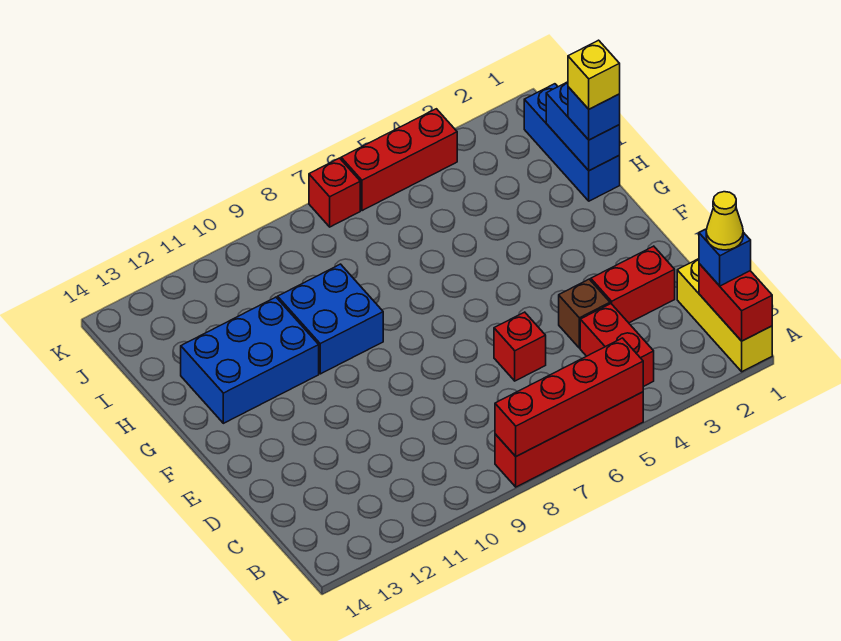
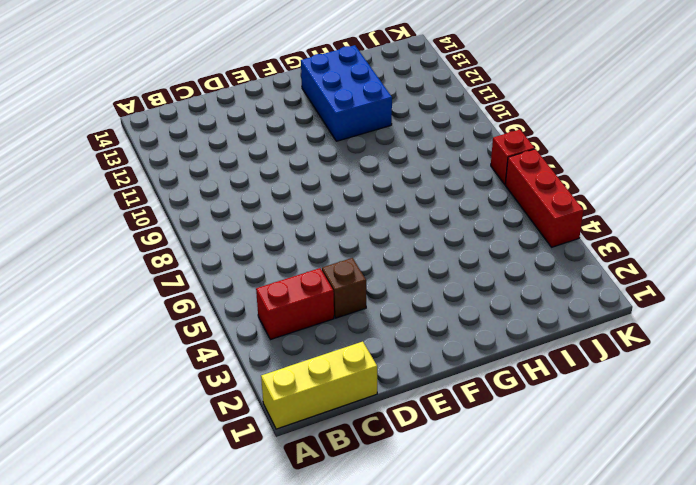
none -> red brick A5:A8 level 1
none -> red brick D2:D3 level 1
none -> red brick D6 level 1

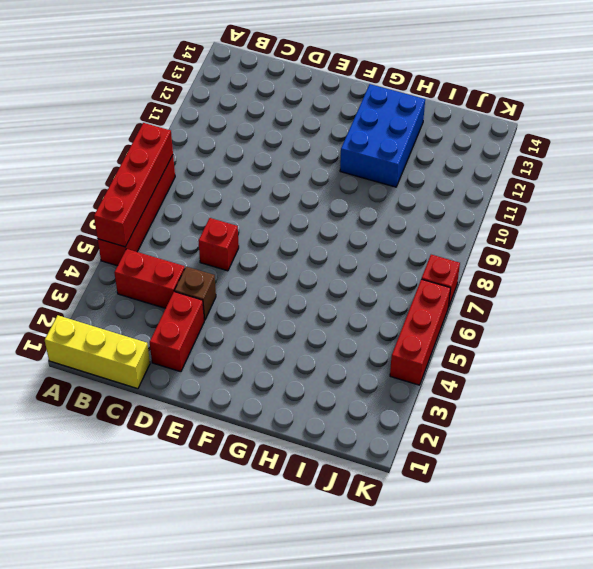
none -> blue brick G9:H10 level 1
none -> blue brick H1:J1 level 1
none -> red brick A1:B1 level 2

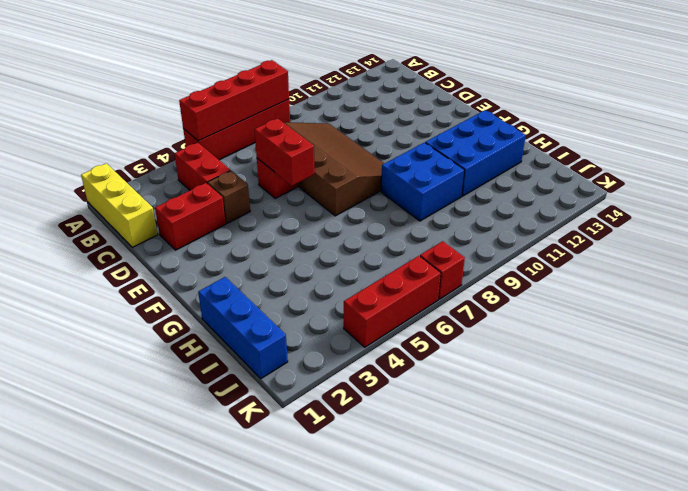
brown slope C7:F9 level 1 top 7 -> none
red brick D6:E6 level 2 -> red brick A1:B1 level 2
none -> blue brick H1:I1 level 2
none -> blue brick B1 level 3
none -> blue brick H1 level 3

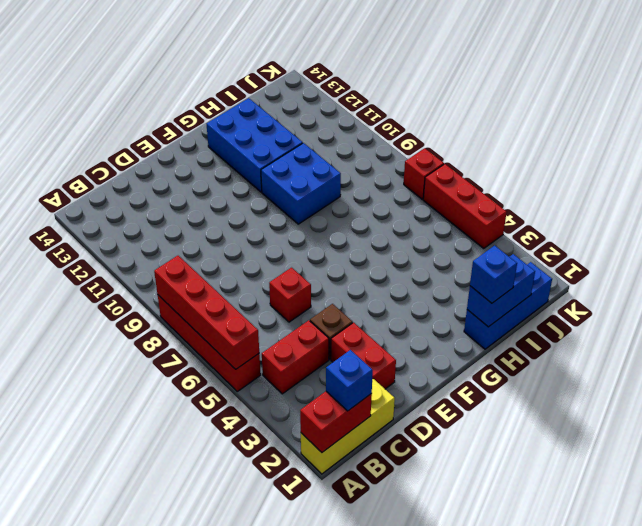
none -> yellow cone B1 level 4
none -> yellow brick H1 level 4

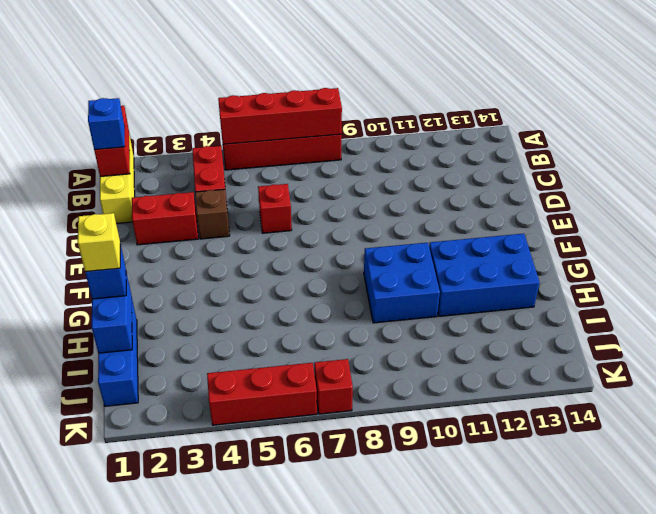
none -> yellow cone B1 level 4

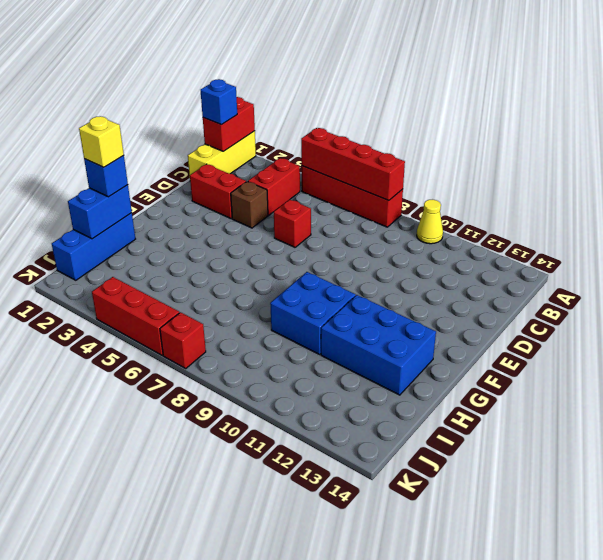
yellow cone A10 level 1 -> yellow cone B1 level 4

